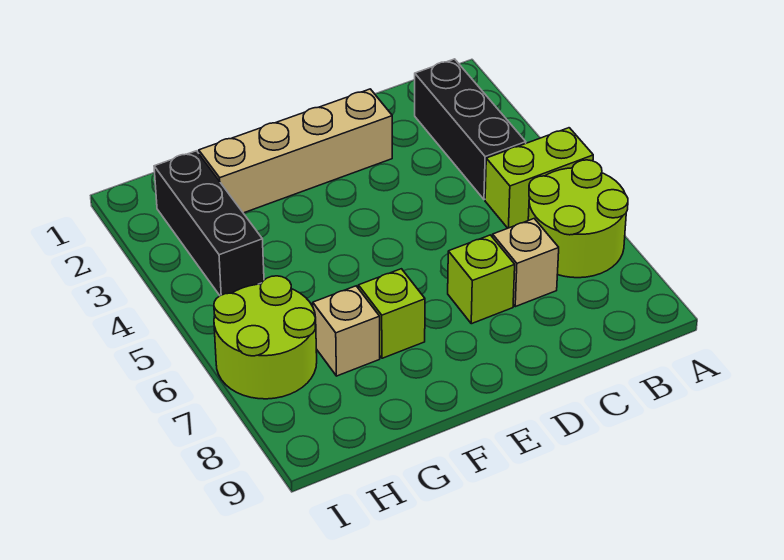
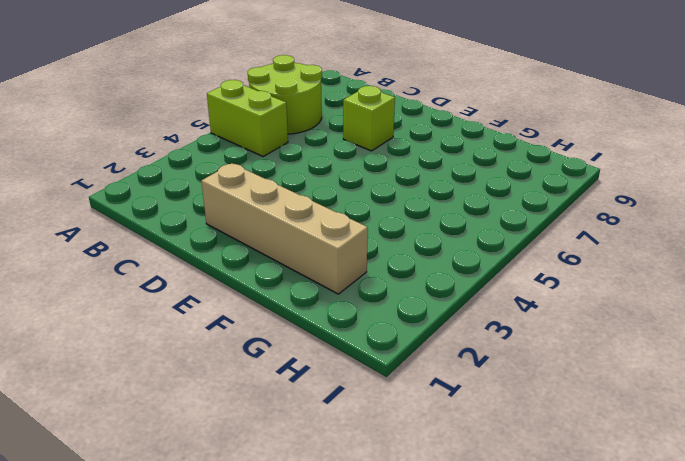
none -> black brick B2:B4 level 1
none -> tan brick C7 level 1

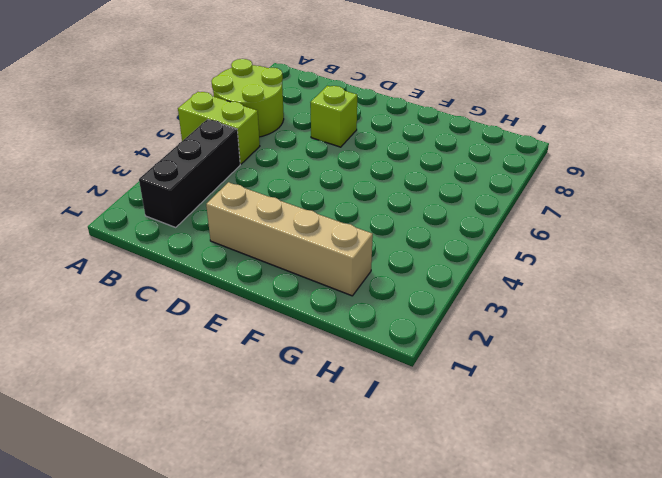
none -> tan brick C7 level 1
none -> lime brick F7 level 1

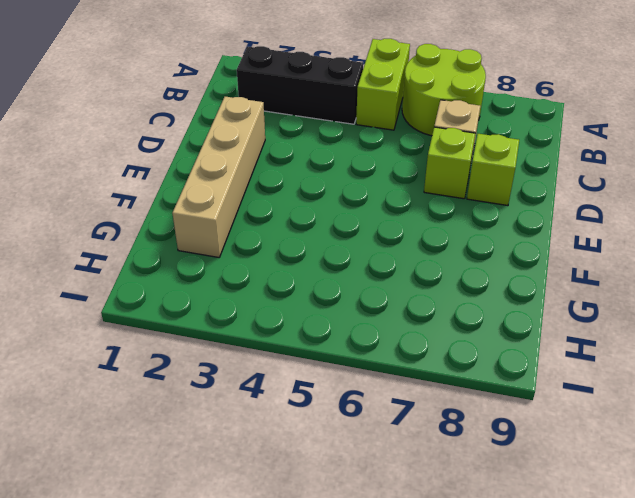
lime brick D8 level 1 -> lime brick F7 level 1
none -> tan brick G7 level 1
none -> black brick H2:H4 level 1

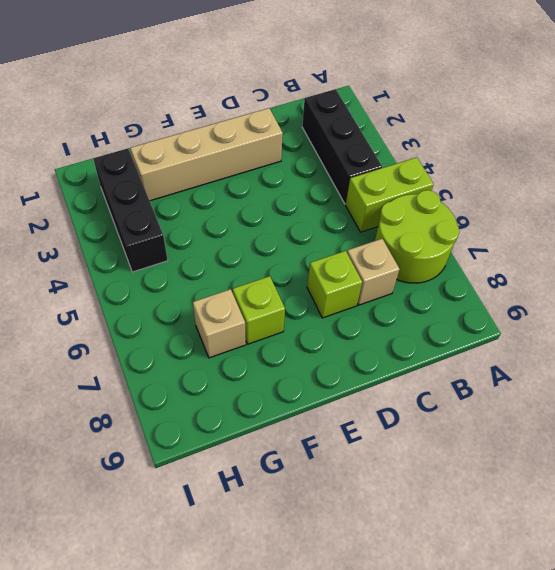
none -> lime round brick H6:I7 level 1

